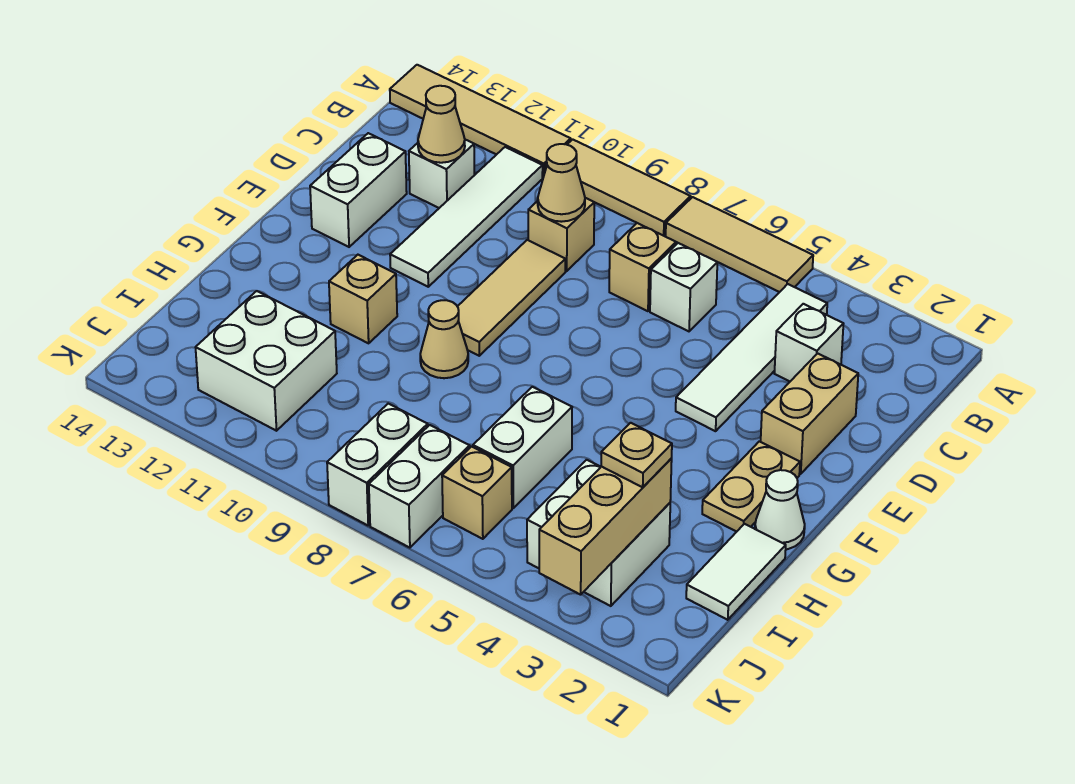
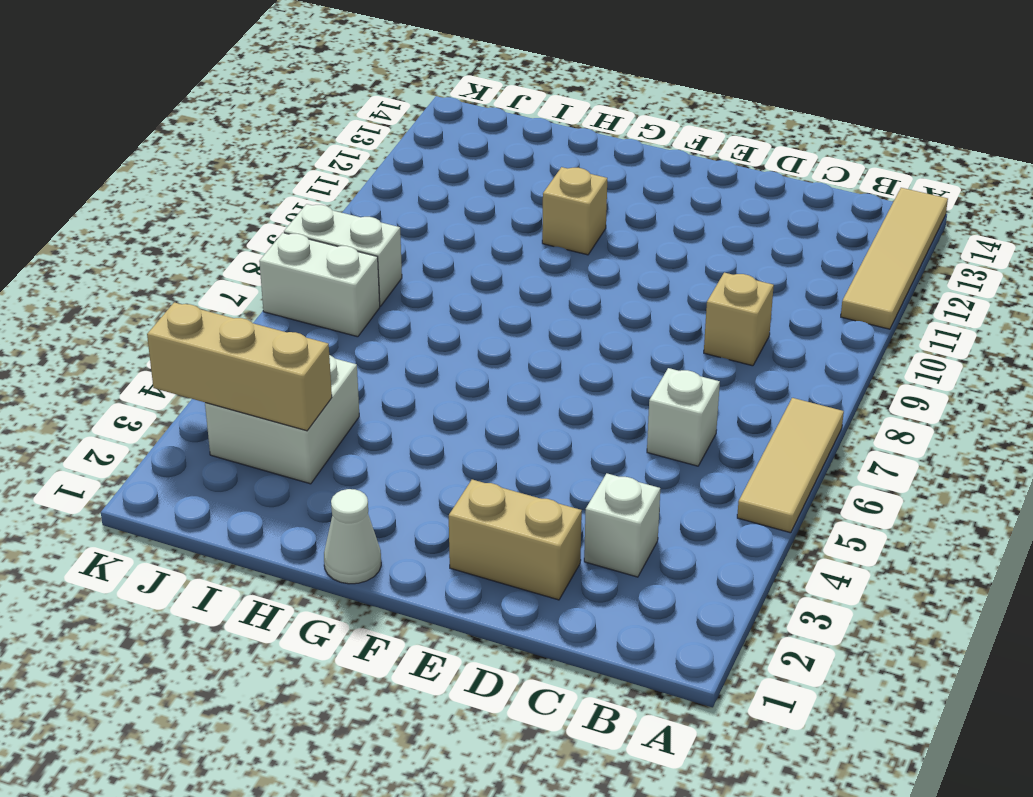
none -> tan tile A8:A10 level 1
none -> white tile B4:E4 level 1
none -> white tile B11:E11 level 1

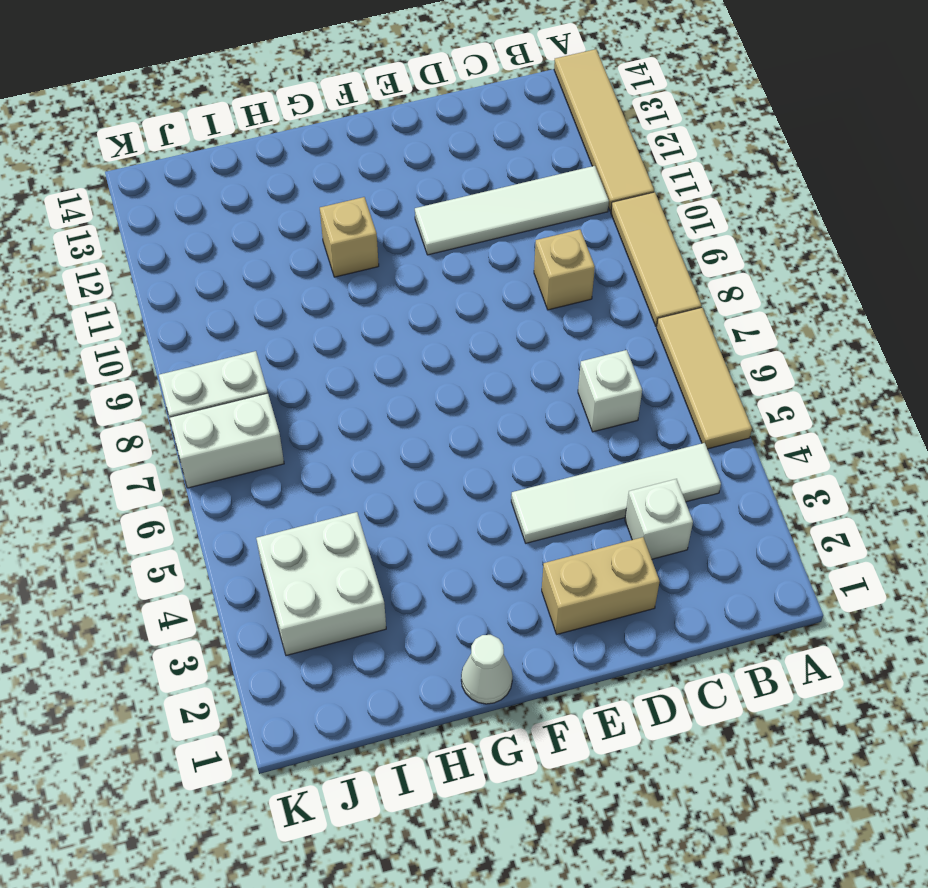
none -> tan brick C7 level 1
none -> white brick C12 level 1
none -> tan tile D9:F9 level 1

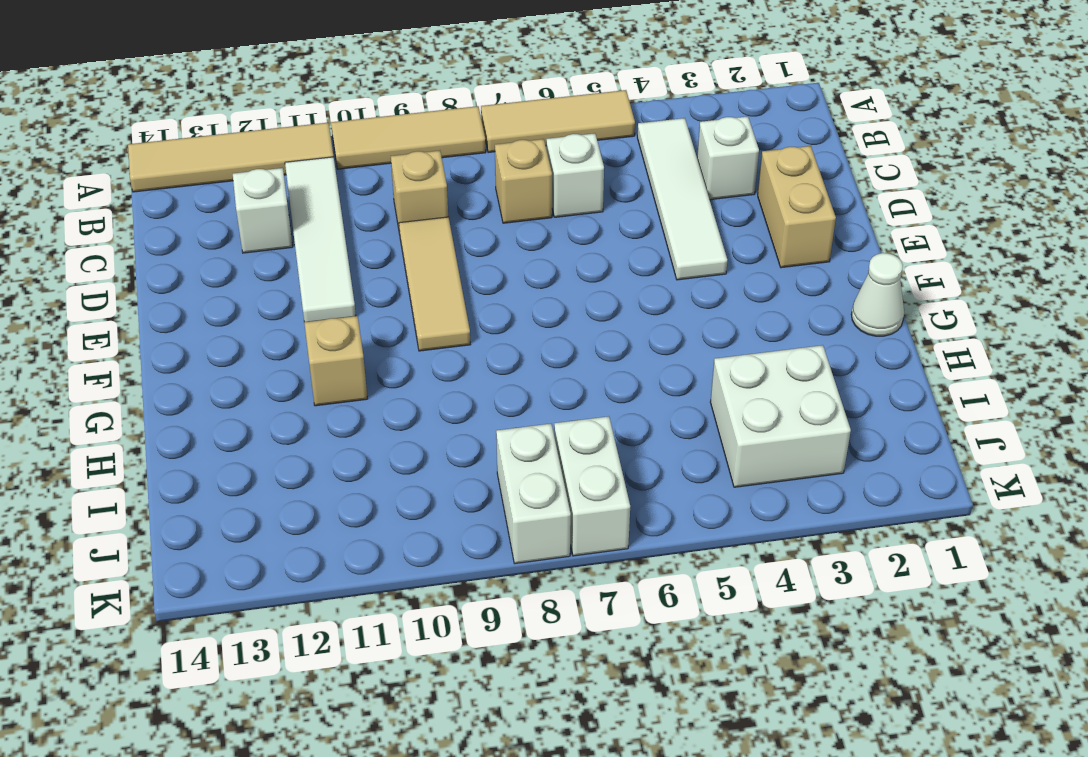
none -> white brick D13:E13 level 1
none -> tan plate F2:G2 level 1
none -> tan cone G9 level 1

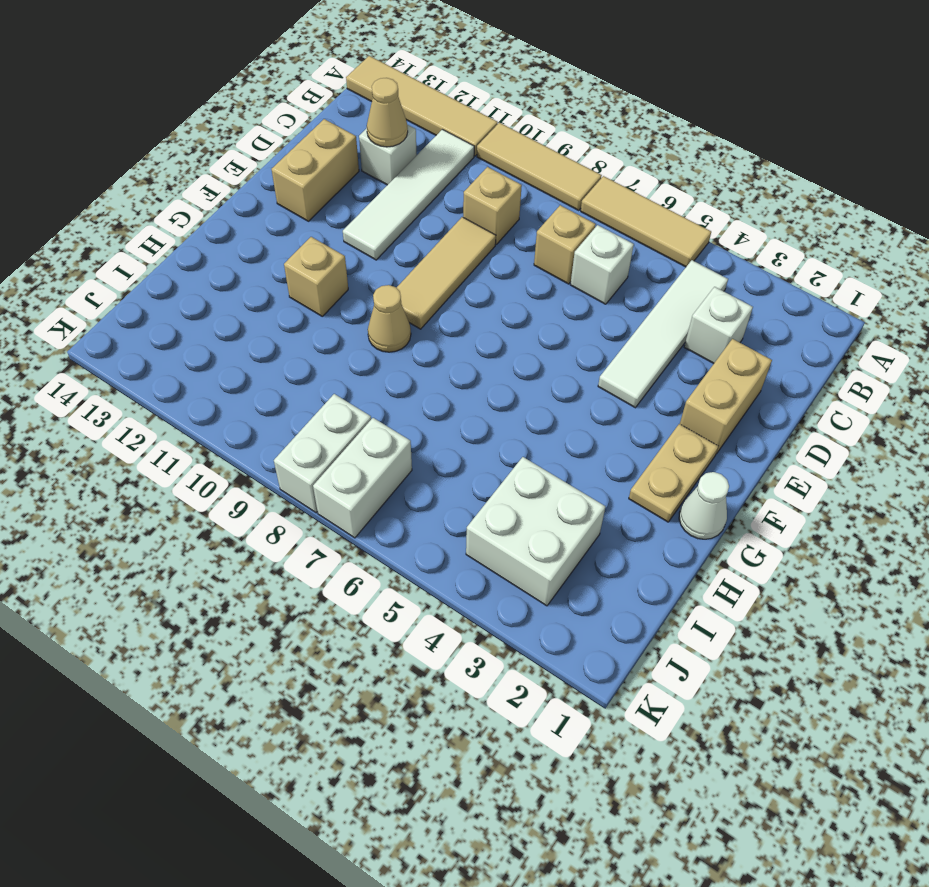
tan brick D13:E13 level 1 -> white brick D13:E13 level 1
none -> white tile H1:I1 level 1
none -> white brick H6:I6 level 1
none -> white brick I11:J12 level 1

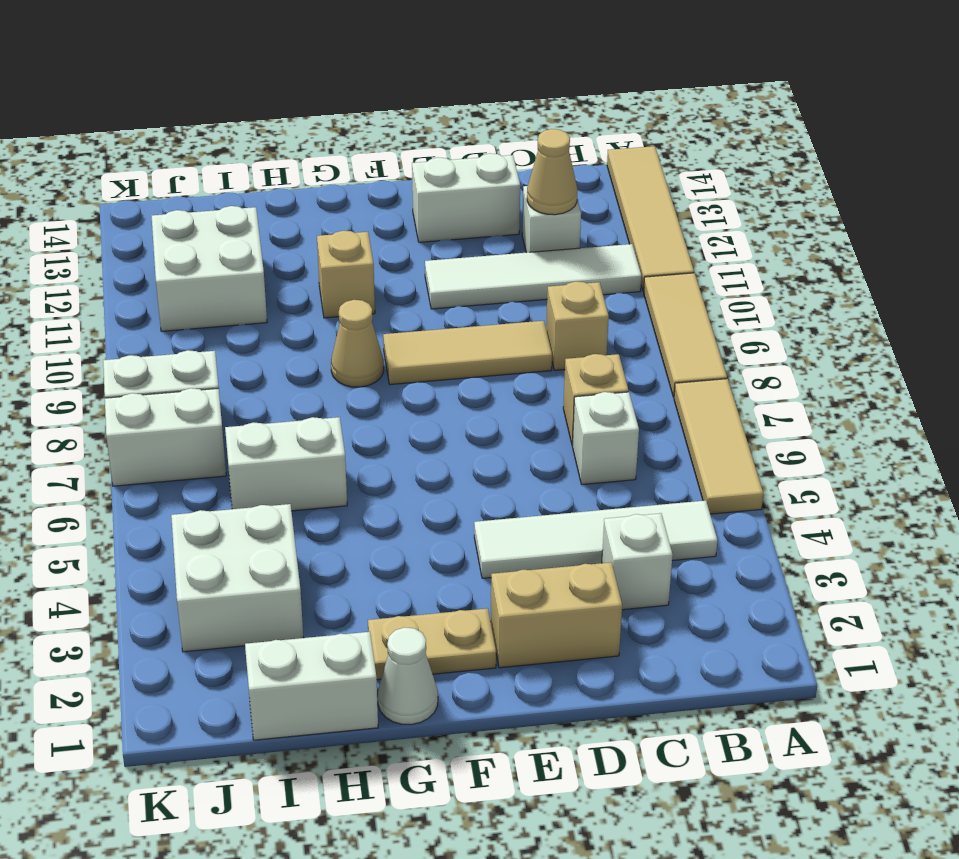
white brick H1:I1 level 1 -> white tile H1:I1 level 1
none -> tan brick J6 level 1
none -> tan cone C9 level 2
none -> tan brick I3:K3 level 2

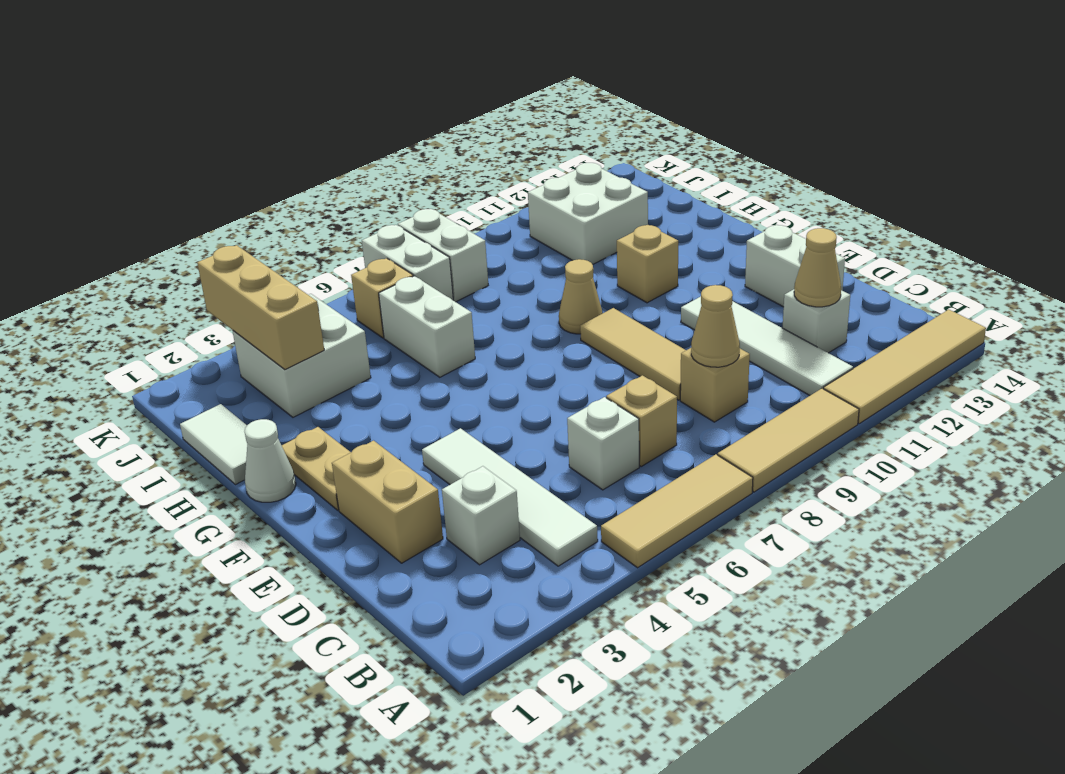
none -> tan plate I3 level 3

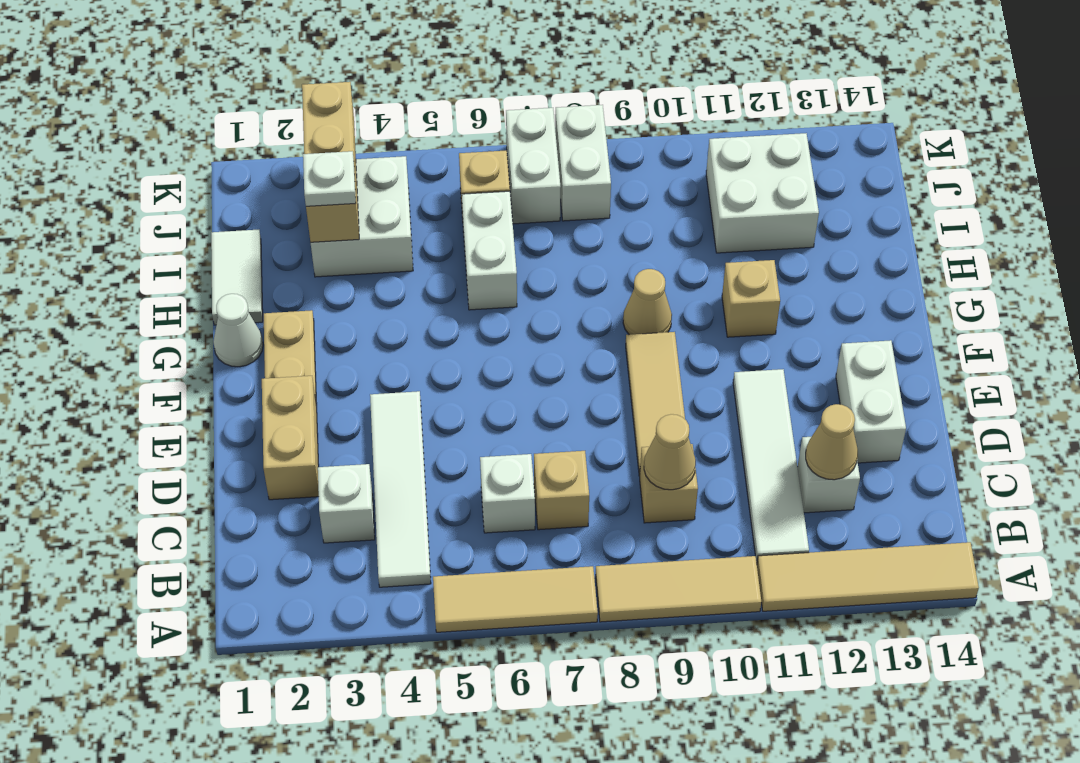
white plate I3 level 3 -> tan plate I3 level 3

